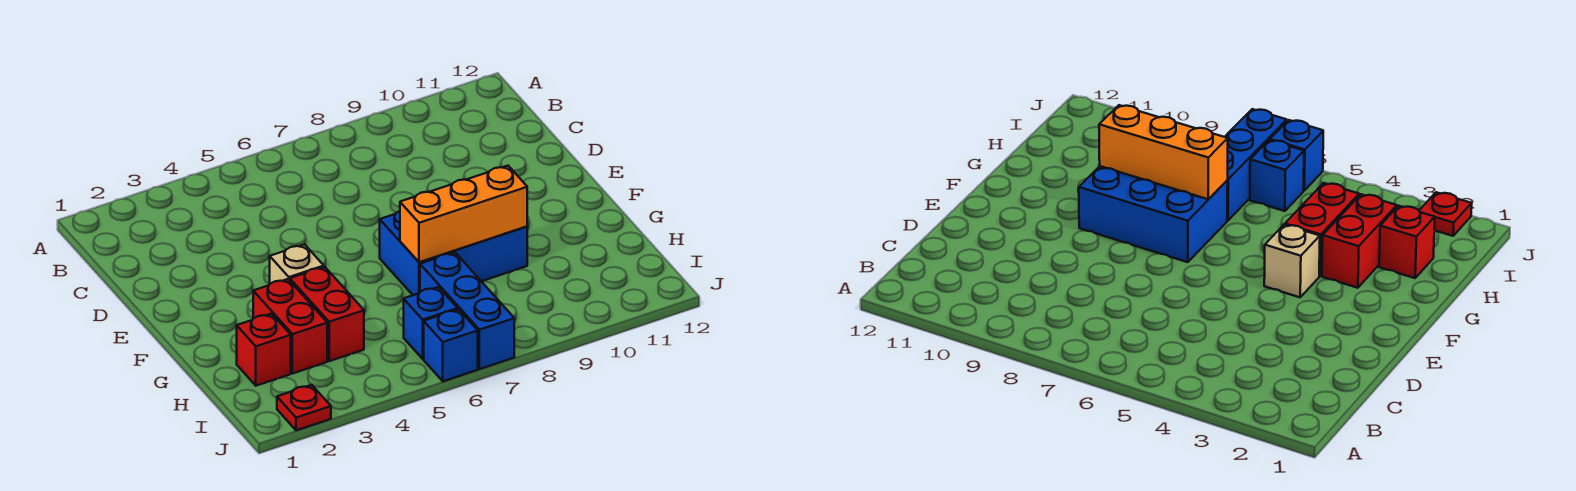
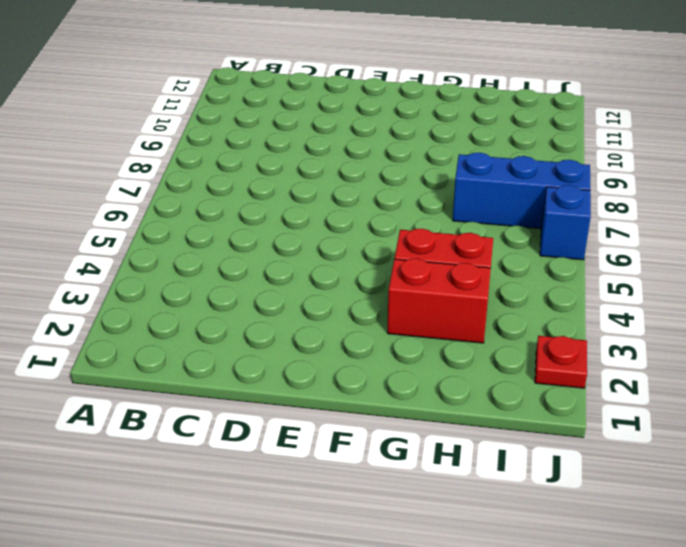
none -> tan brick F4 level 1
none -> blue brick F7:G9 level 1

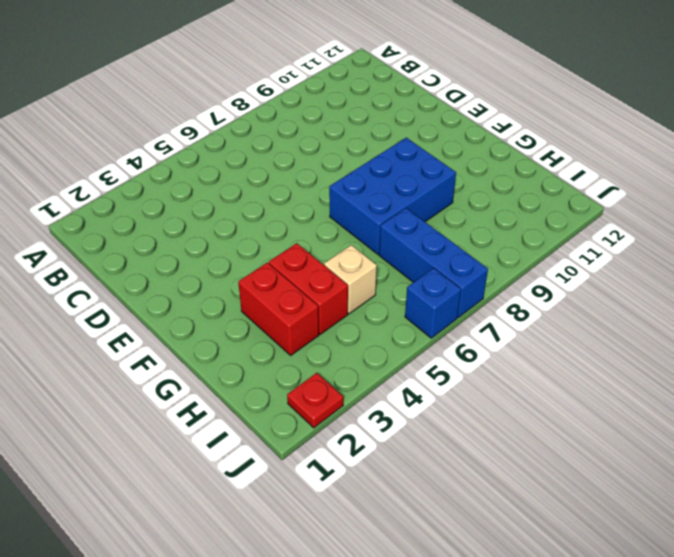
tan brick H5 level 1 -> tan brick F4 level 1
none -> red brick H2 level 1
none -> blue brick I6 level 1

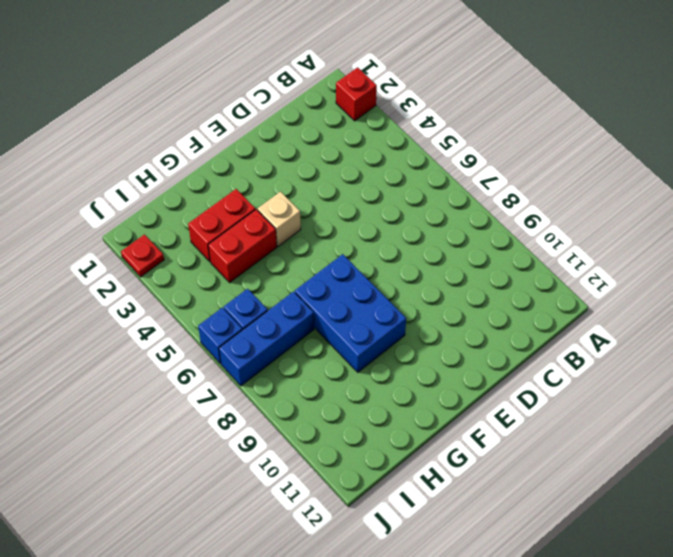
red brick A2 level 1 -> red brick H2 level 1
none -> orange brick G7:G9 level 2

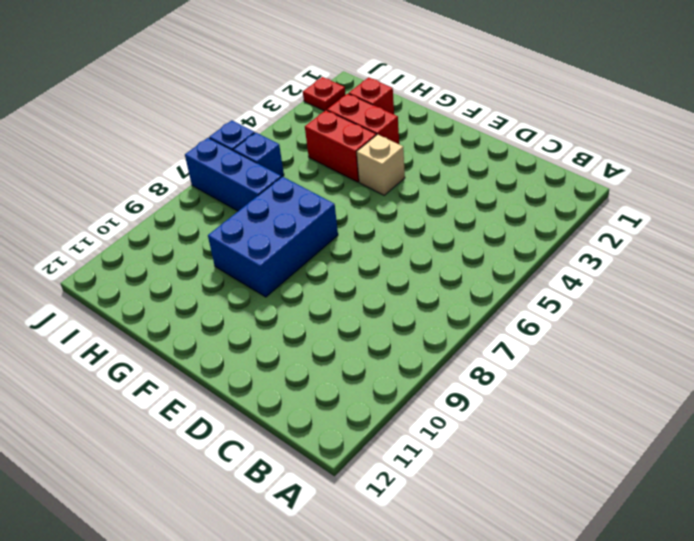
none -> orange brick G7:G9 level 2

